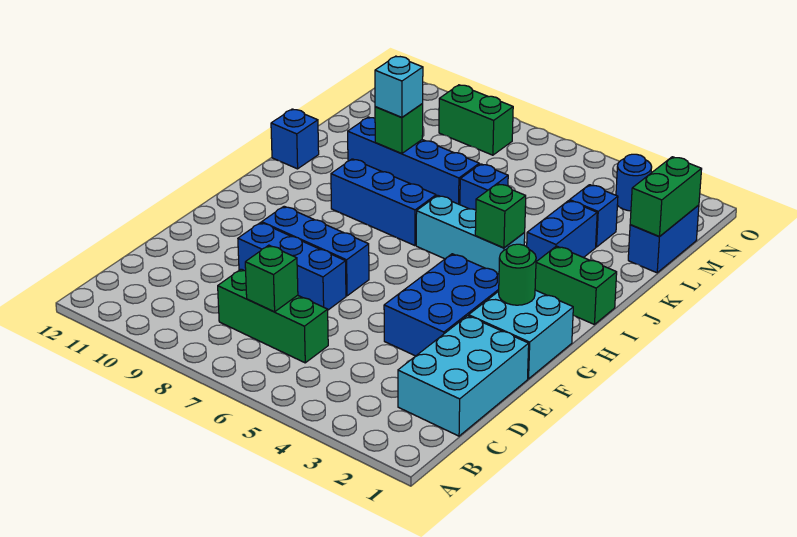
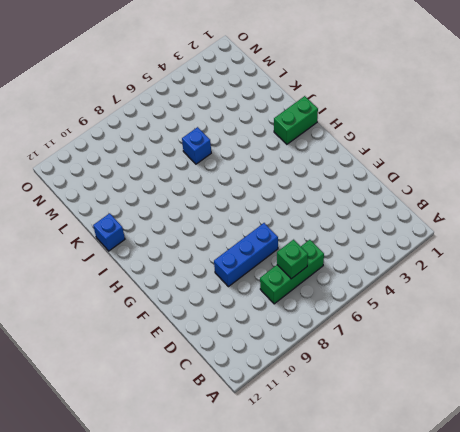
none -> cyan brick C1:E2 level 1
none -> blue brick E3:G4 level 1
none -> cyan brick F1:G2 level 1

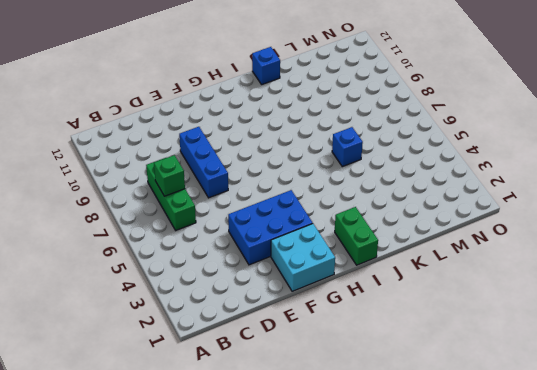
none -> cyan brick C1:E2 level 1
none -> blue brick F7:F9 level 1
none -> cyan brick I4:I6 level 1

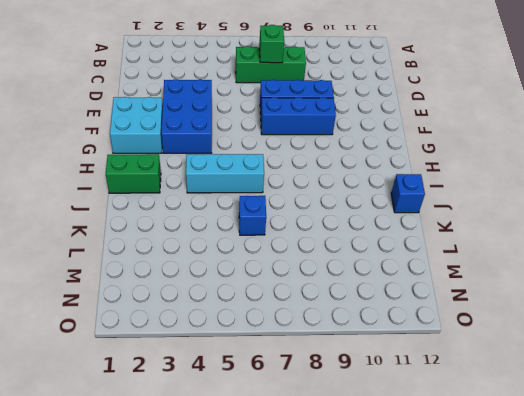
none -> cyan brick C1:E2 level 1
none -> blue brick I7:I9 level 1
none -> blue brick J3:K3 level 1

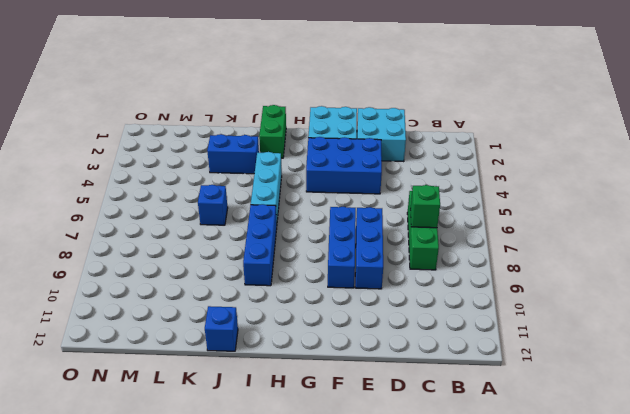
cyan brick D1:E2 level 1 -> cyan brick C1:E2 level 1
none -> blue brick K7:K10 level 1
none -> blue brick L1:M1 level 1
none -> blue brick L3 level 1

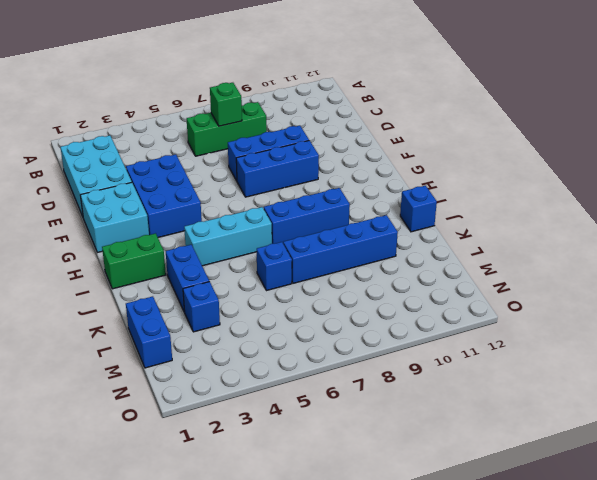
none -> blue round brick N3 level 1
none -> green brick N8:N9 level 1
none -> green round brick G2 level 2

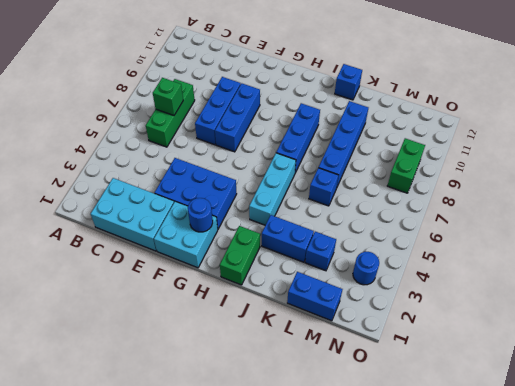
blue round brick G2 level 2 -> green round brick G2 level 2
none -> green brick I4 level 2
none -> green brick K9 level 2
none -> green brick L1:M1 level 2

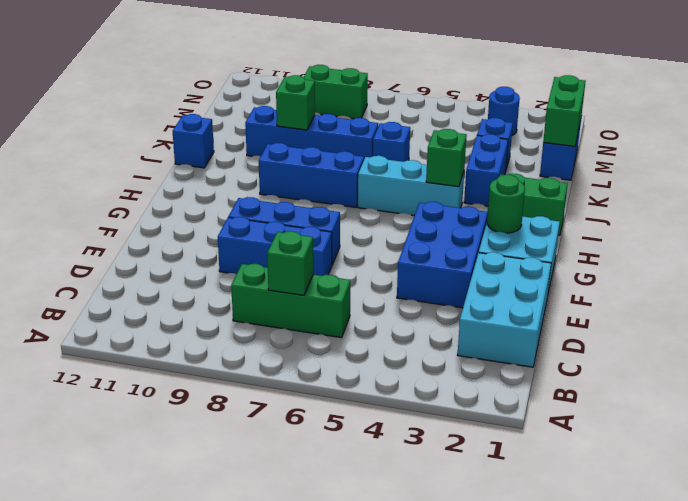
none -> cyan brick K9 level 3

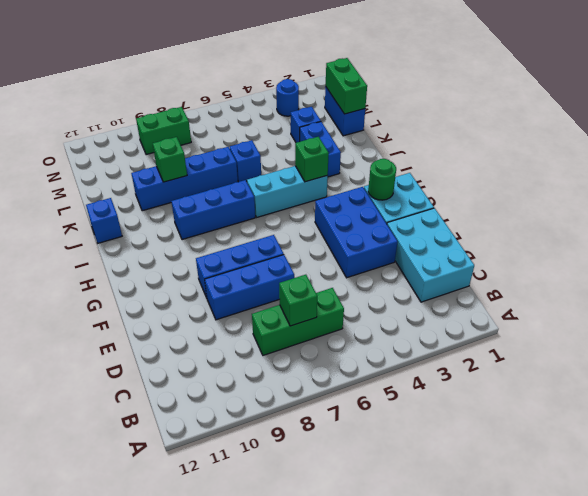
none -> green brick I1:I2 level 1
none -> cyan brick K9 level 3

